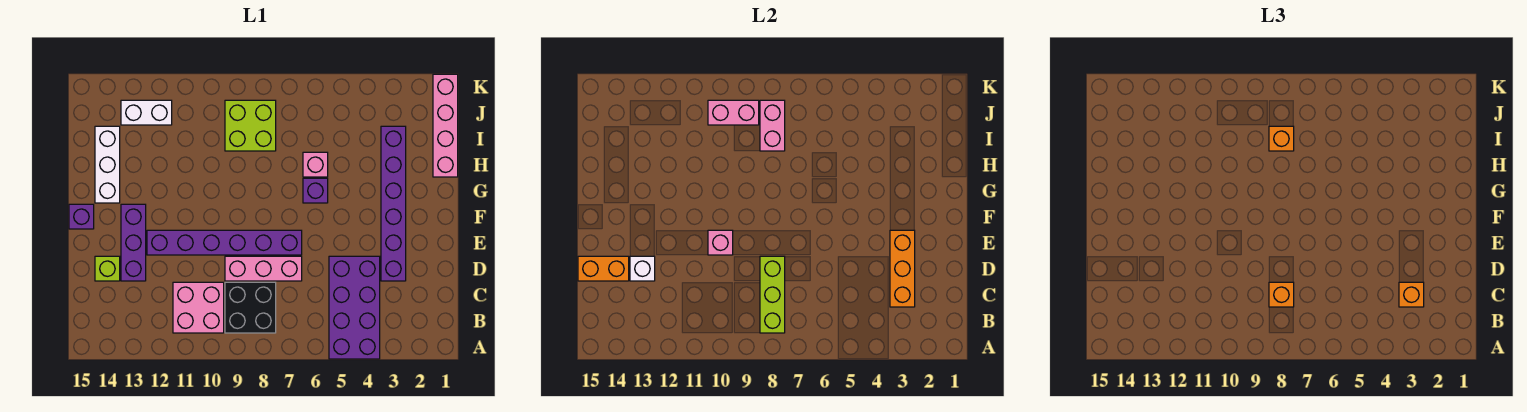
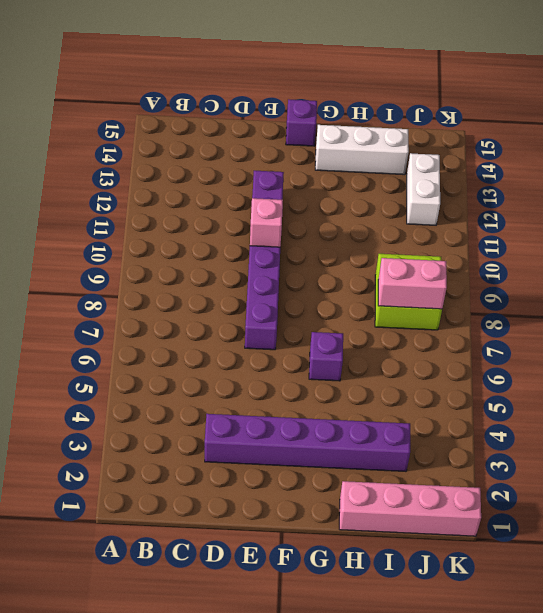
none -> purple brick A4:D5 level 1
none -> black brick B8:C9 level 1
none -> pink brick B10:C11 level 1

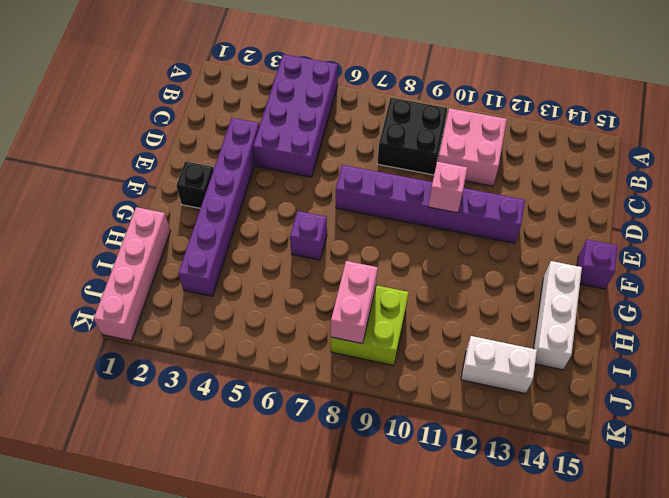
black brick F2 level 1 -> none
none -> pink brick D7:D9 level 1
none -> purple brick D13:F13 level 1
none -> lime brick D14 level 1

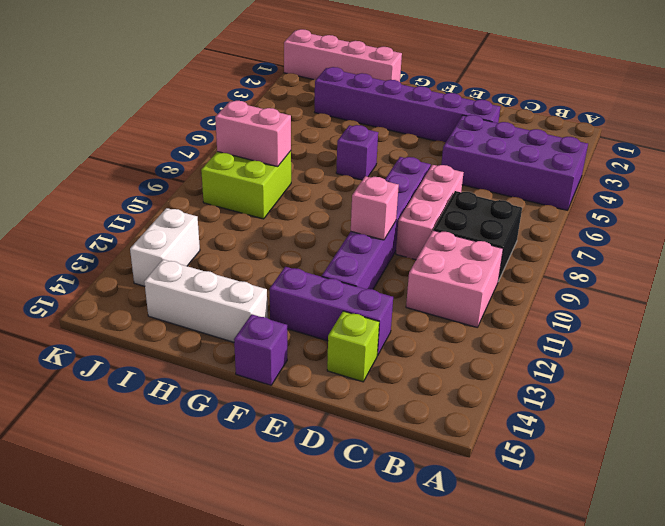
none -> pink brick H6 level 1
none -> lime brick B8:D8 level 2
none -> orange brick C3:E3 level 2

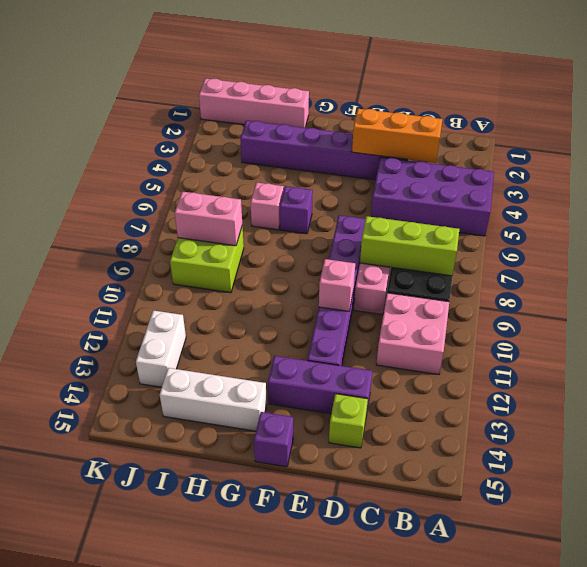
none -> white brick D13 level 2
none -> orange brick D14:D15 level 2
none -> pink brick J9:J10 level 2

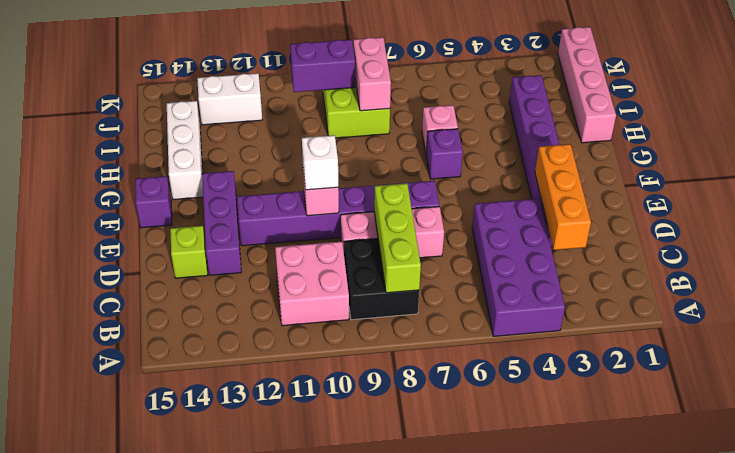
white brick E10 level 3 -> white brick D13 level 2
purple brick J9:J10 level 2 -> pink brick J9:J10 level 2
none -> orange brick D14:D15 level 2
none -> orange brick C3 level 3
none -> orange brick C8 level 3

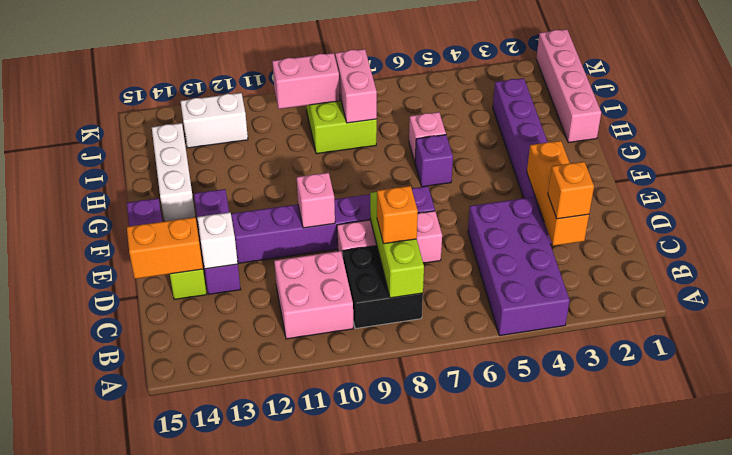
none -> orange brick I8 level 3

